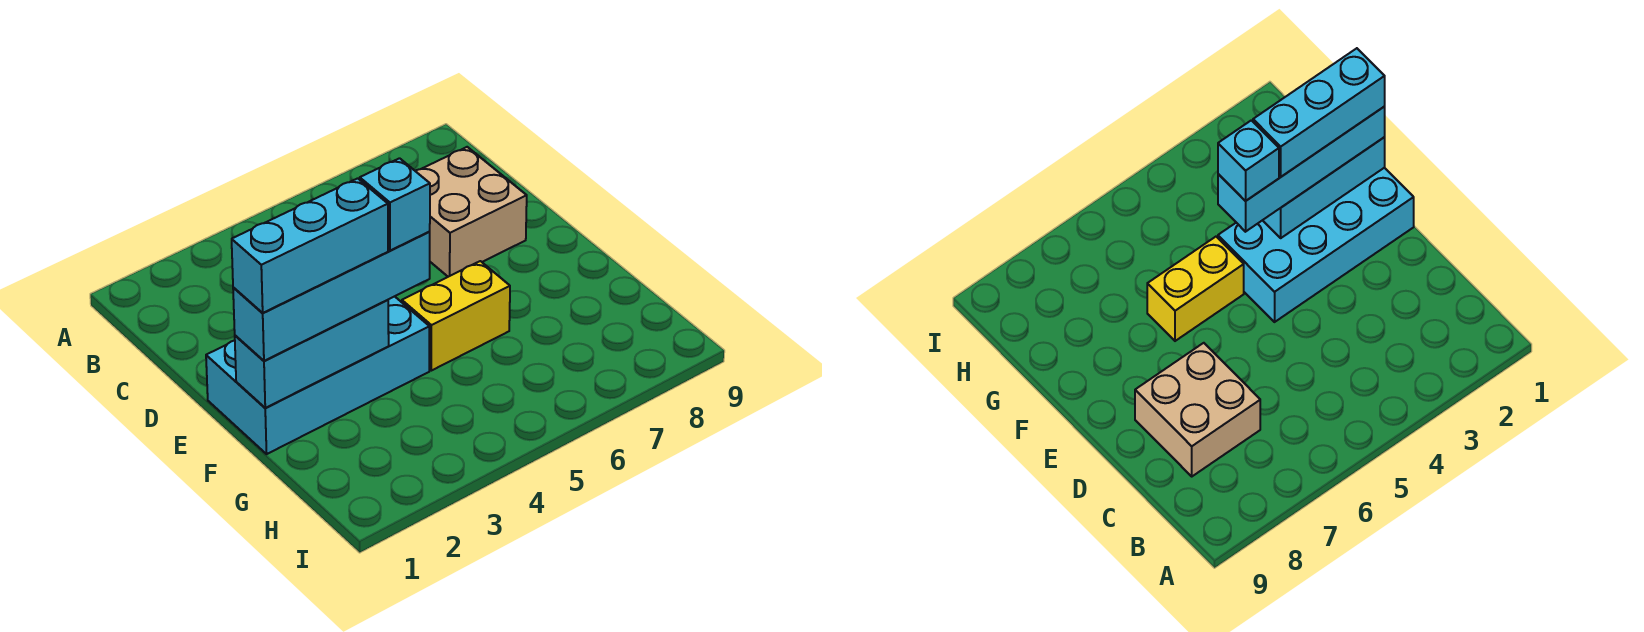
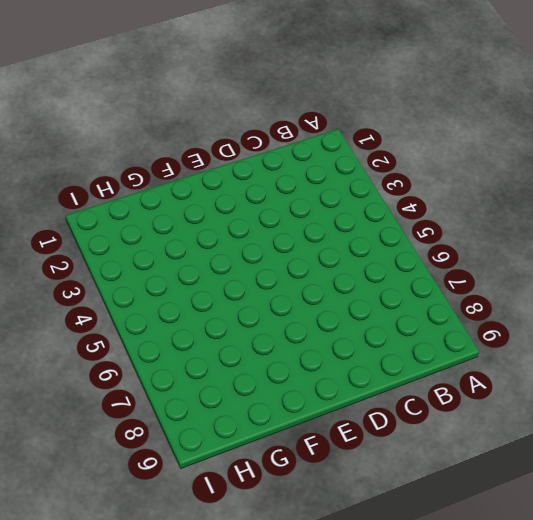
none -> tan brick C7:D8 level 1
none -> cyan brick E1:F4 level 1

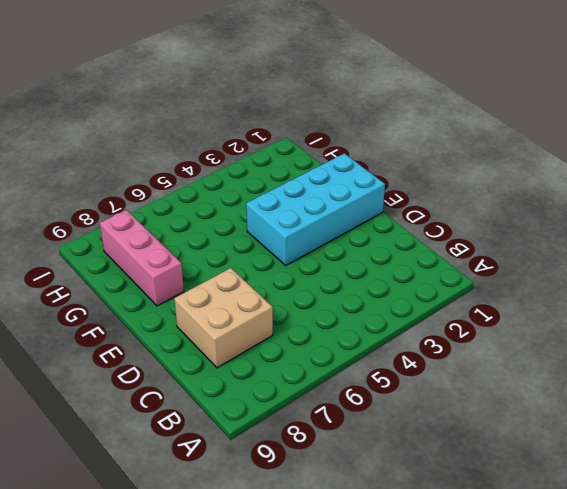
pink brick F8:H8 level 1 -> none
none -> yellow brick F5:F6 level 1
none -> cyan brick F1:F3 level 2

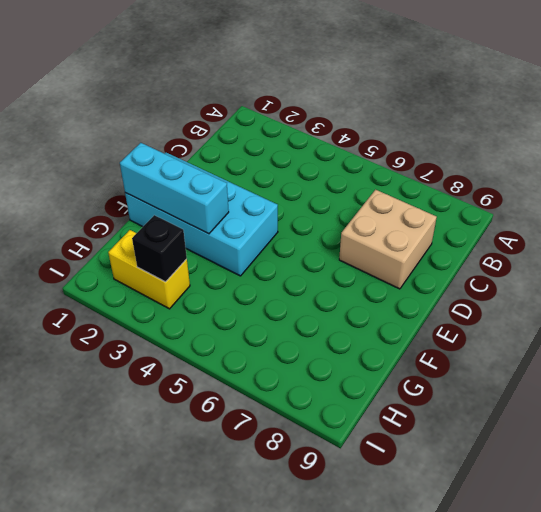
yellow brick H2:H3 level 1 -> yellow brick F5:F6 level 1
black brick H3 level 2 -> none
none -> cyan brick F1:F4 level 3
none -> cyan brick F1:F3 level 4

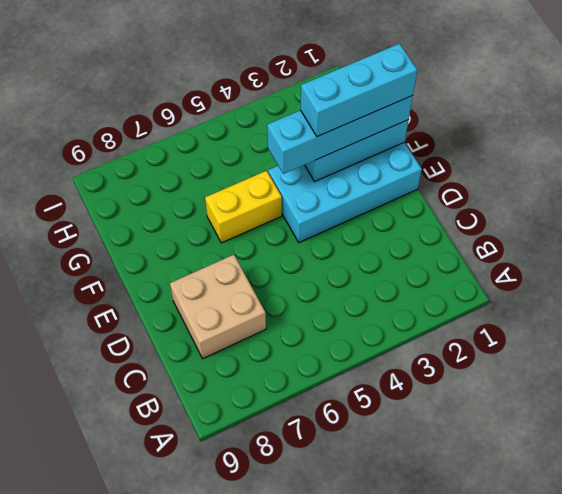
none -> cyan brick F4 level 4

